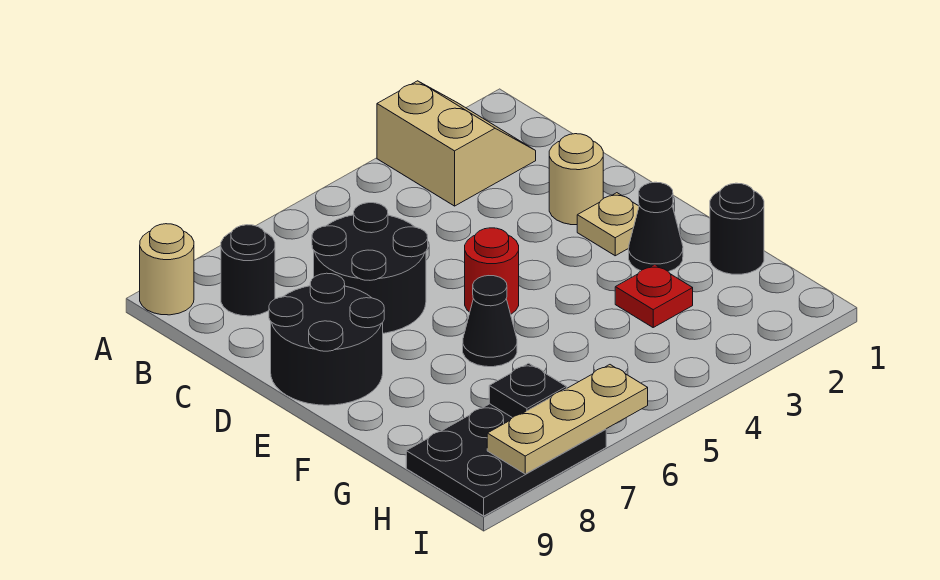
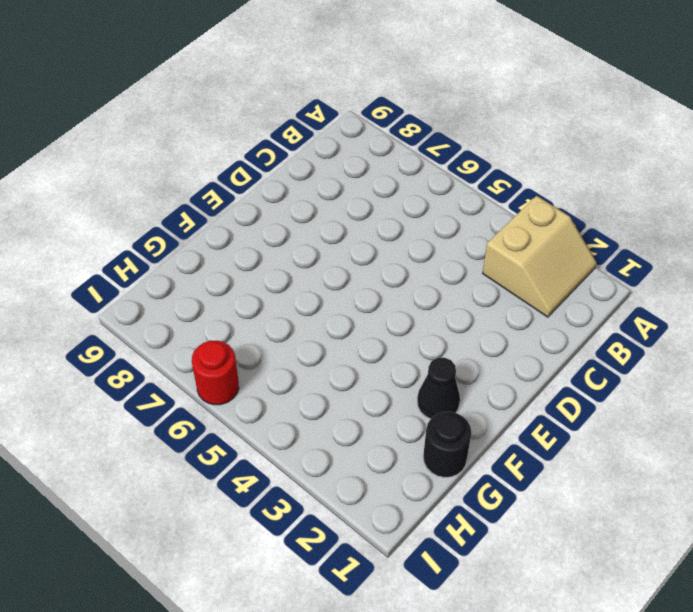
red round brick I6 level 1 -> red round brick E5 level 1
none -> tan round brick A9 level 1
none -> black round brick B8 level 1
none -> black round brick C6:D7 level 1

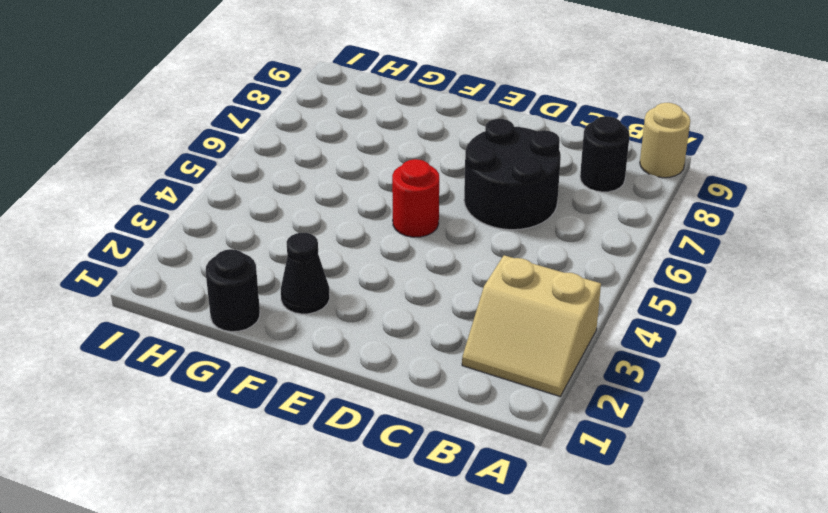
none -> tan round brick D2 level 1
none -> black round brick D8:E9 level 1
none -> tan plate E2 level 1

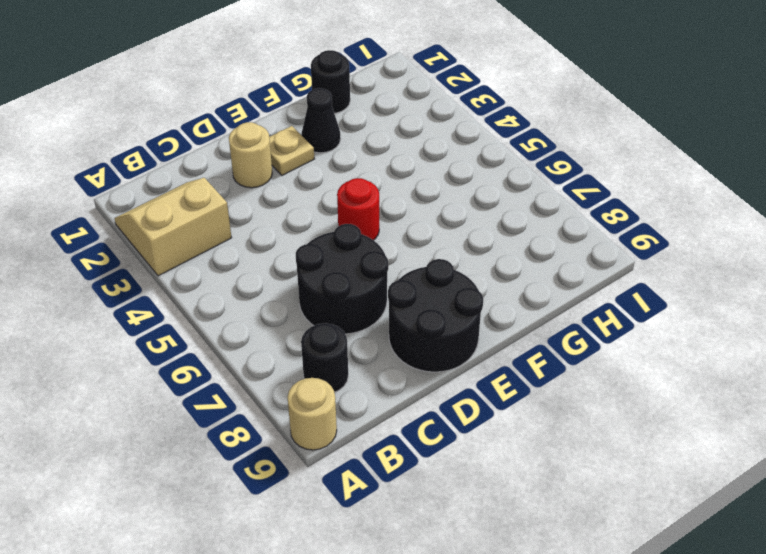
none -> black cone F6 level 1
none -> red plate G3 level 1
none -> black plate H7:I9 level 1

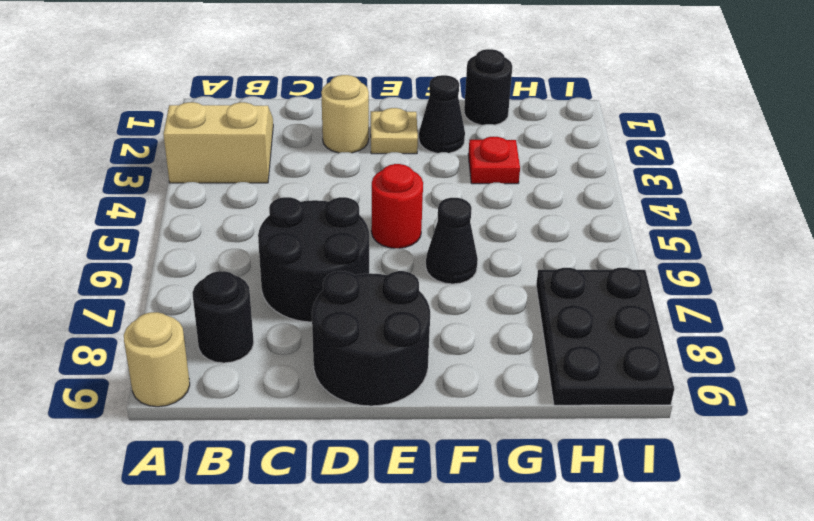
none -> black plate H7 level 2
none -> tan plate I6:I8 level 2

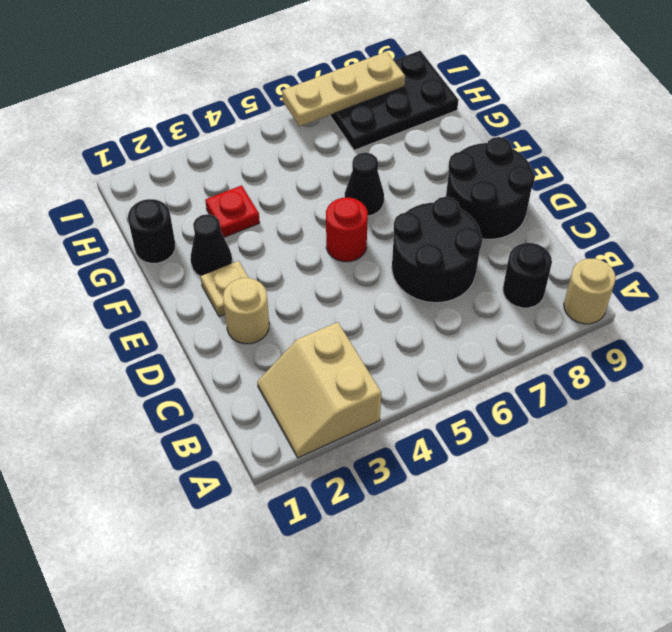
none -> black plate H7 level 2

